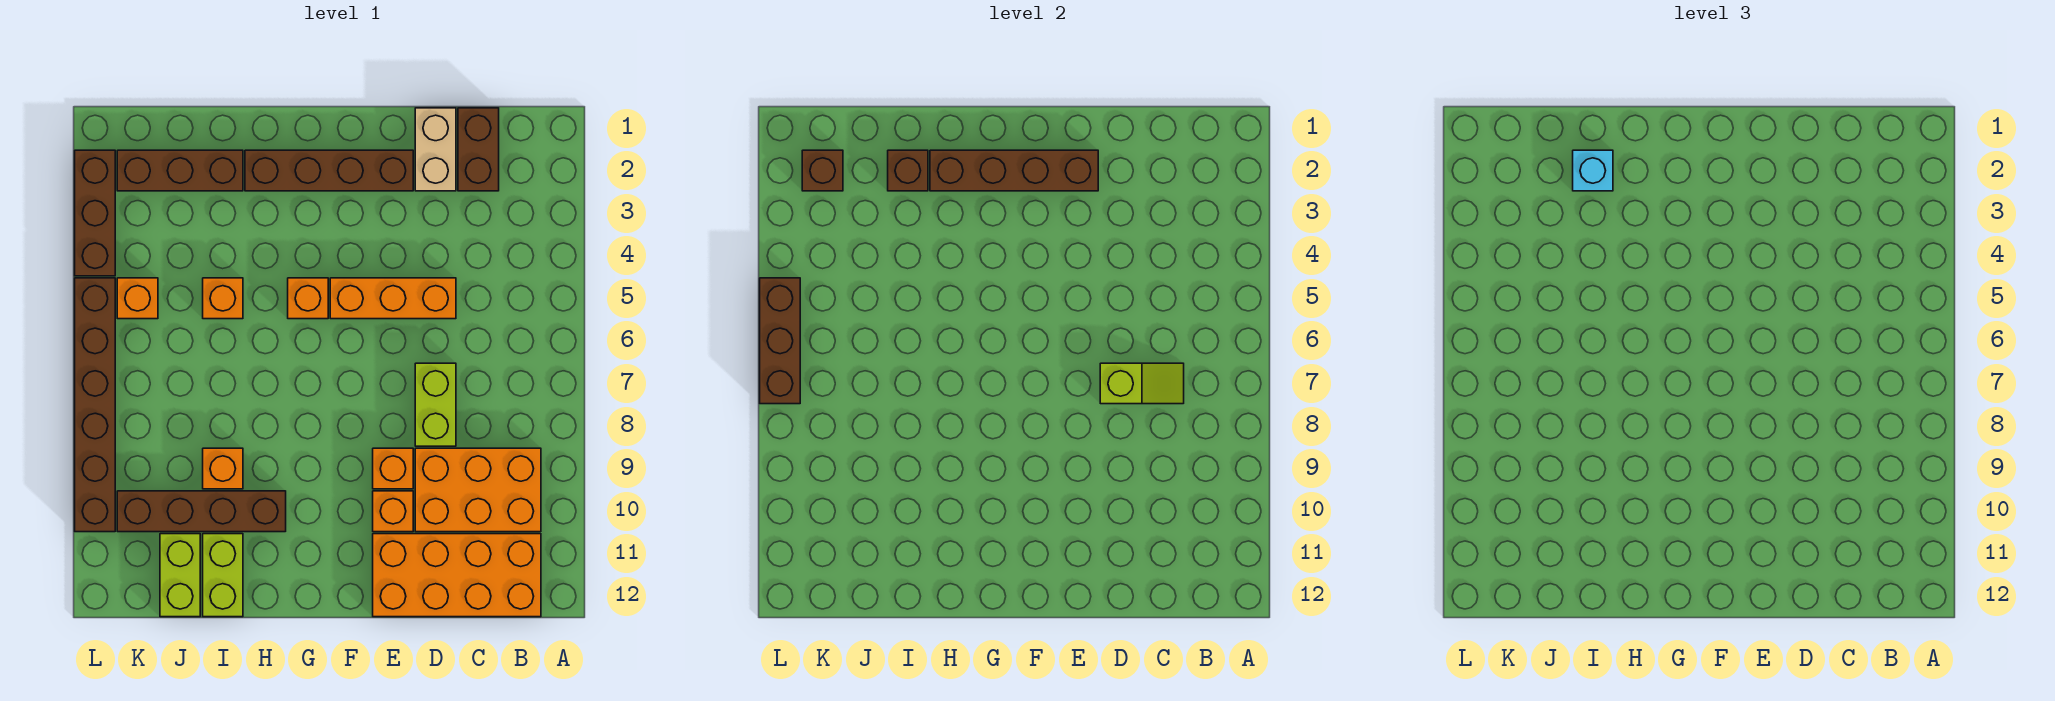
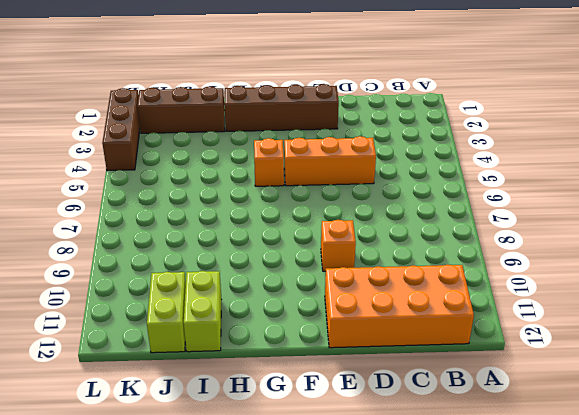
none -> orange brick B9:D10 level 1
none -> brown brick C1:C2 level 1
none -> tan brick D1:D2 level 1

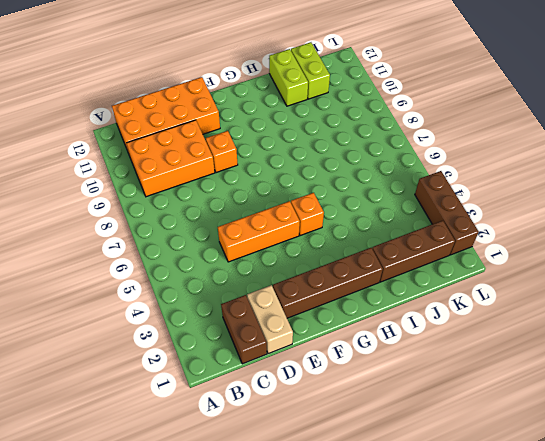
none -> lime brick D7:D8 level 1
none -> orange brick E10 level 1
none -> brown brick H10:K10 level 1

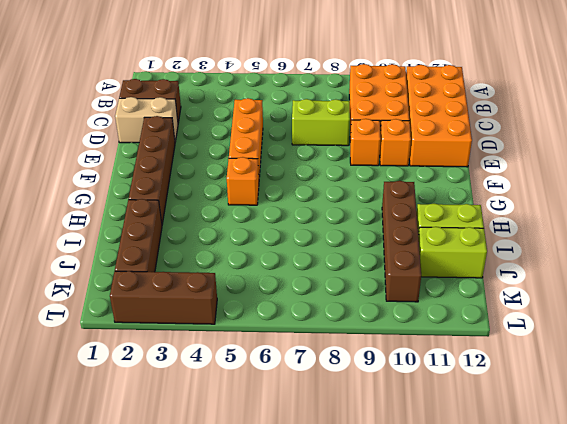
none -> orange brick I5 level 1
none -> orange brick I9 level 1
none -> orange brick K5 level 1

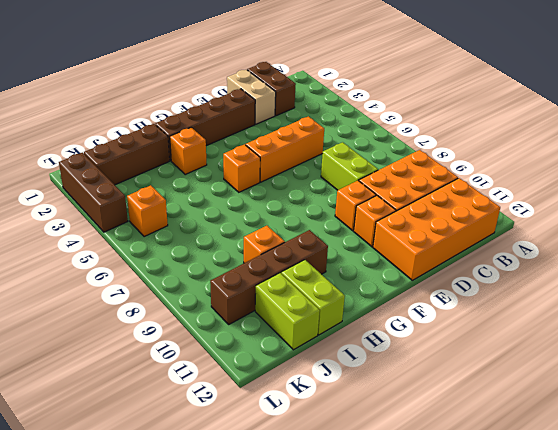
orange brick H3 level 1 -> orange brick I5 level 1
none -> brown brick L5:L10 level 1
none -> lime slope C7:D7 level 2 top D
none -> brown brick E2:H2 level 2

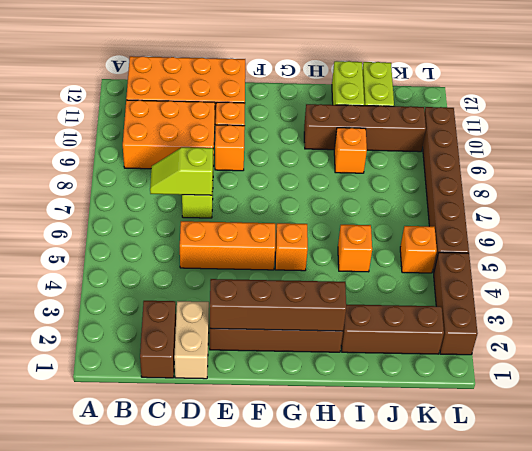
none -> brown brick I2 level 2
none -> brown brick K2 level 2
none -> brown brick L5:L7 level 2

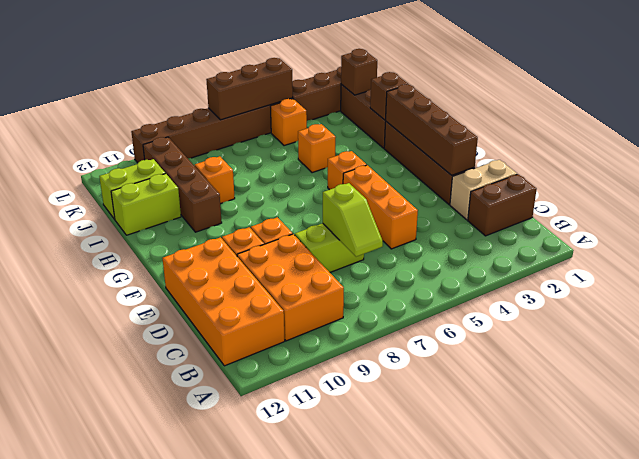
none -> cyan brick I2 level 3

